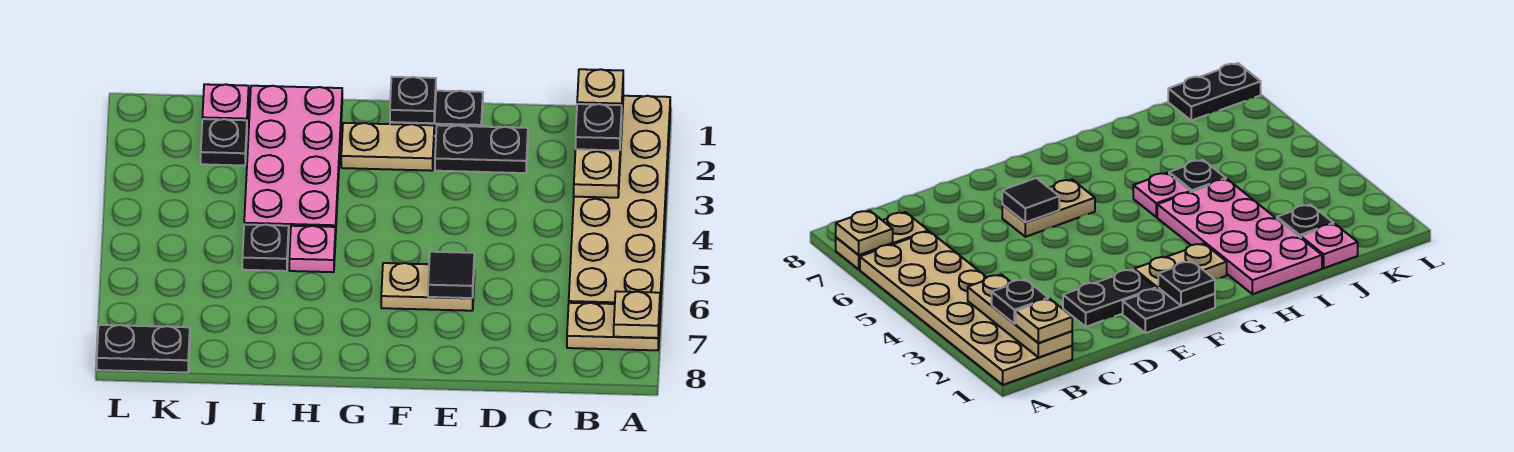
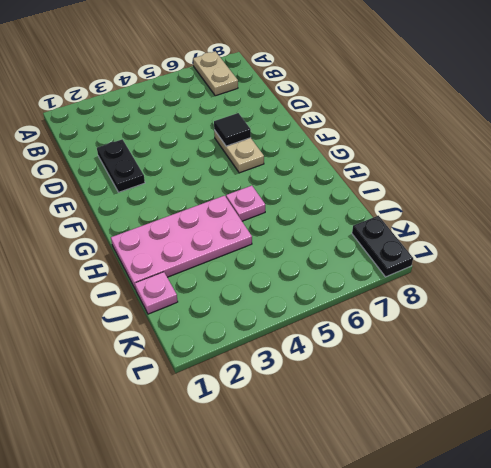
none -> tan plate A1:B6 level 1
none -> black plate E1:F1 level 1
none -> tan plate F2:G2 level 1

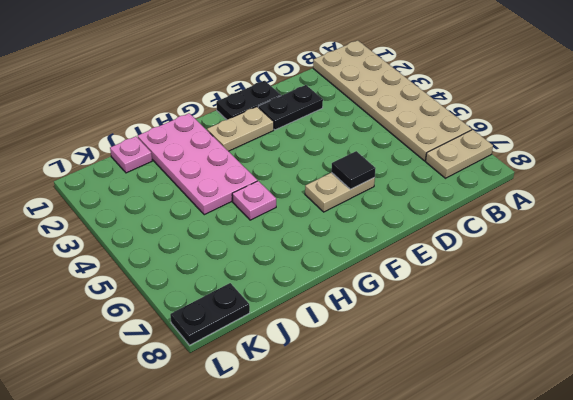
none -> black plate I5 level 1
none -> black plate J2 level 1
none -> tan plate A7 level 2

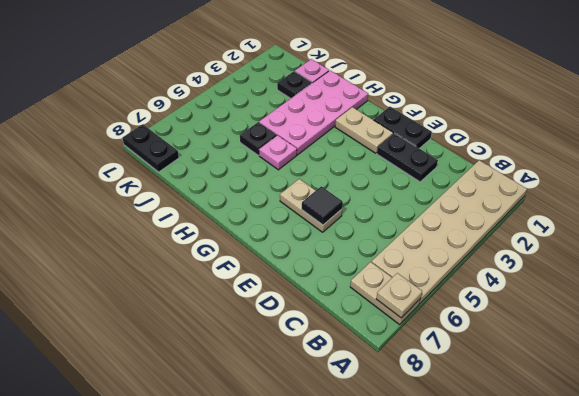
none -> tan plate B1:B3 level 2
none -> black plate F1 level 2
none -> tan plate B1 level 3

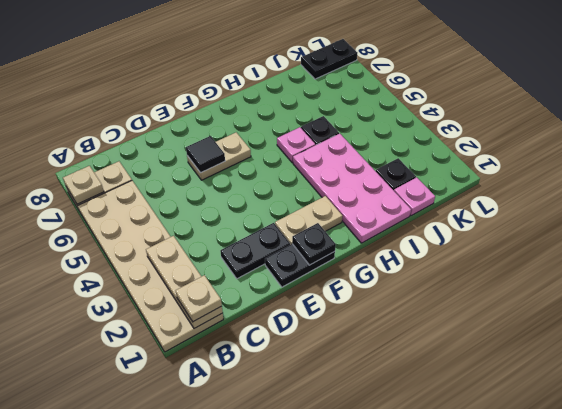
none -> black plate B2 level 3

